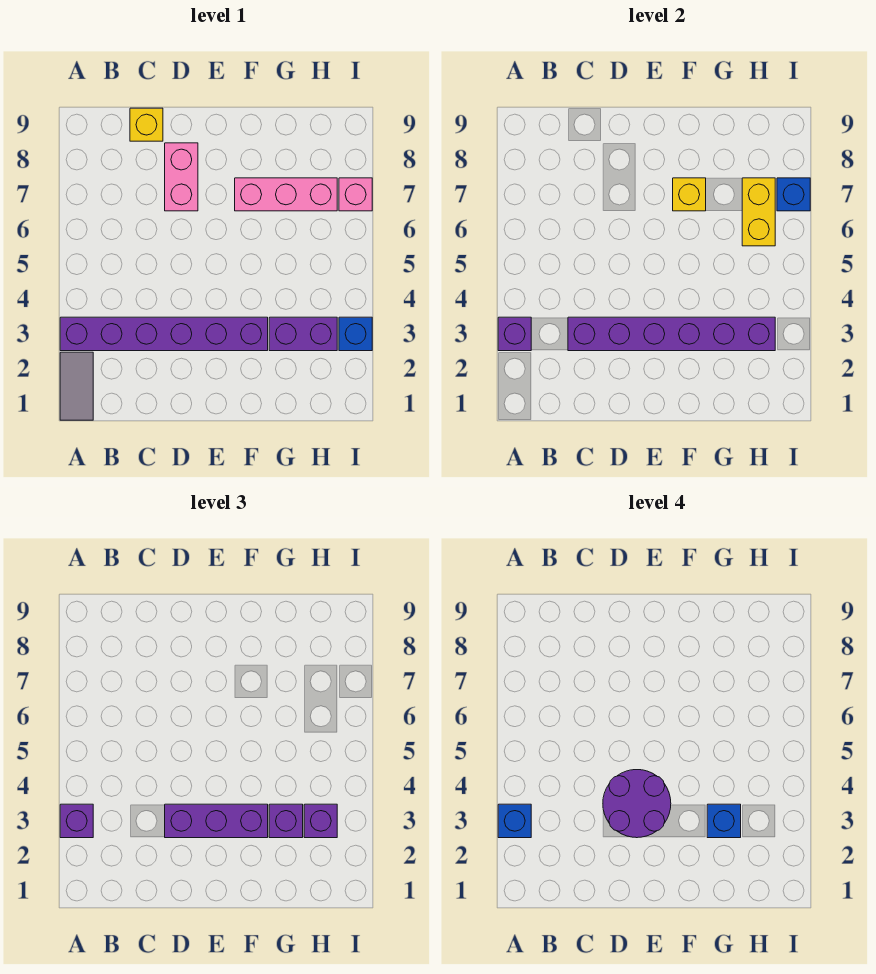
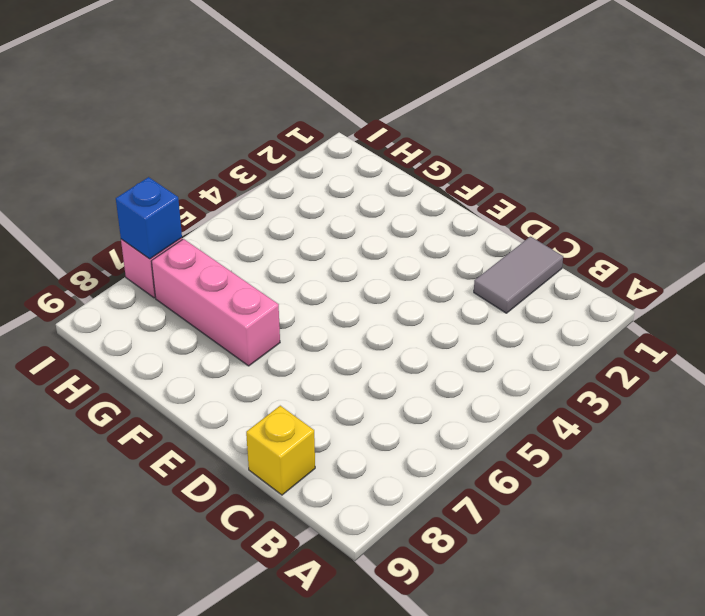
grey tile C1:C2 level 1 -> grey tile A1:A2 level 1
none -> purple brick A3:F3 level 1
none -> pink brick D7:D8 level 1
none -> purple brick G3:H3 level 1

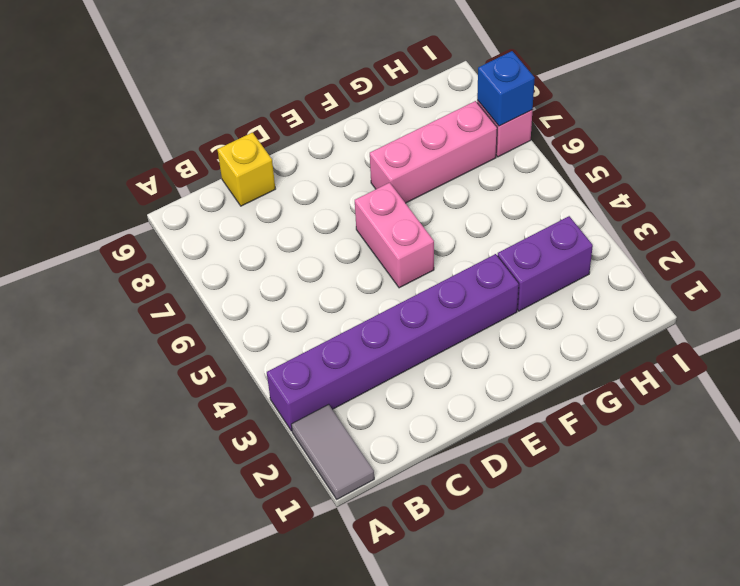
pink brick E5:E6 level 1 -> pink brick D7:D8 level 1
none -> blue brick I3 level 1
none -> purple brick A3 level 2
none -> purple brick C3:H3 level 2

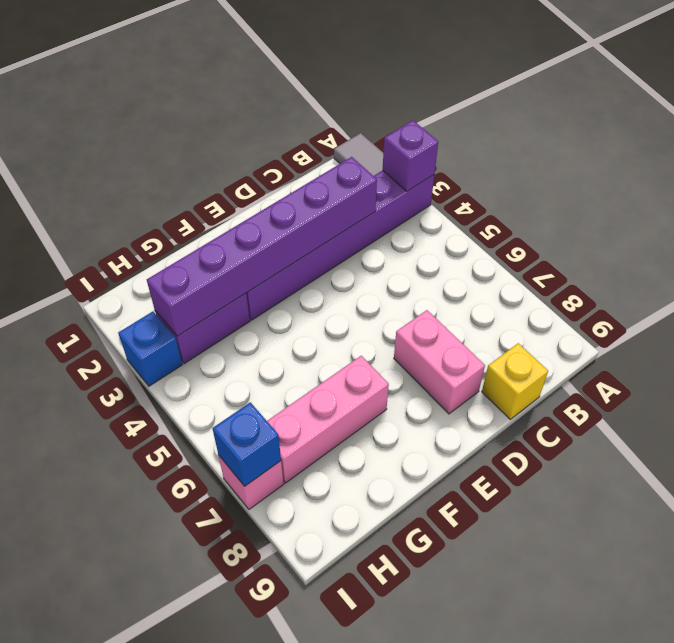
none -> yellow brick F7 level 2
none -> yellow brick H6:H7 level 2
none -> purple brick A3 level 3

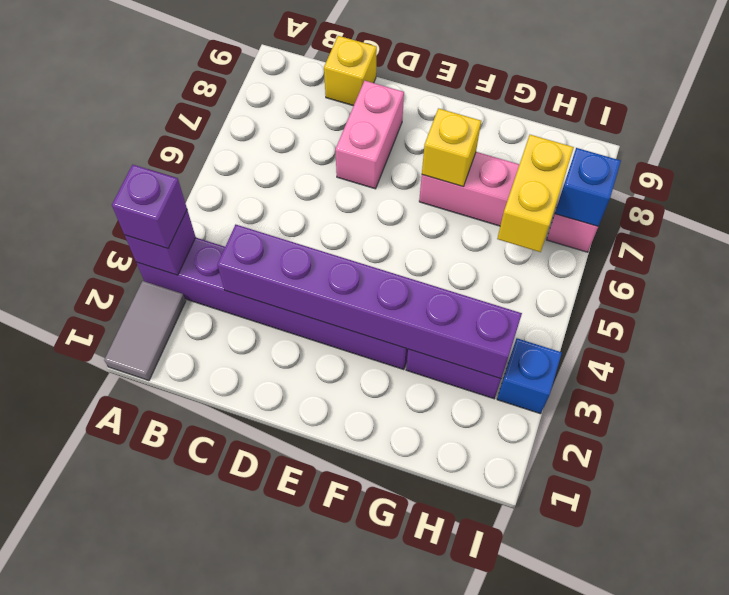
none -> purple brick D3:F3 level 3
none -> purple brick G3 level 3
none -> purple brick H3 level 3

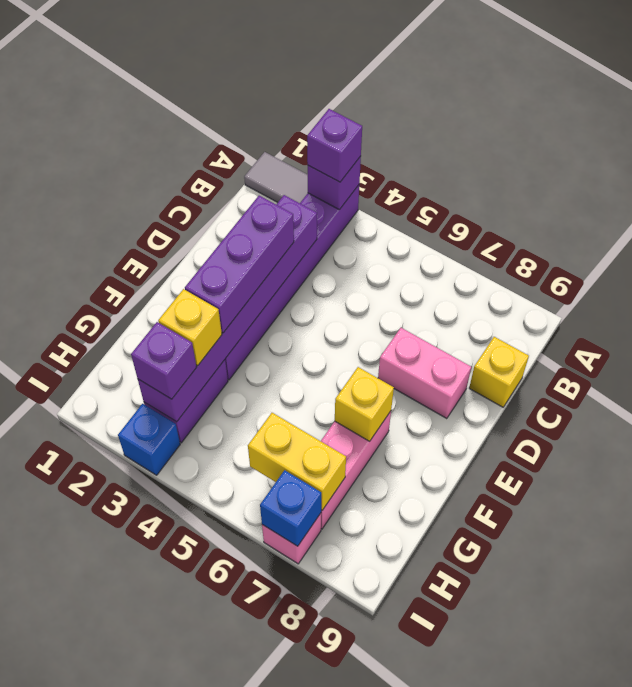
yellow brick G3 level 3 -> purple brick G3 level 3
none -> blue brick A3 level 4
none -> purple round brick D3:E4 level 4
none -> blue brick G3 level 4

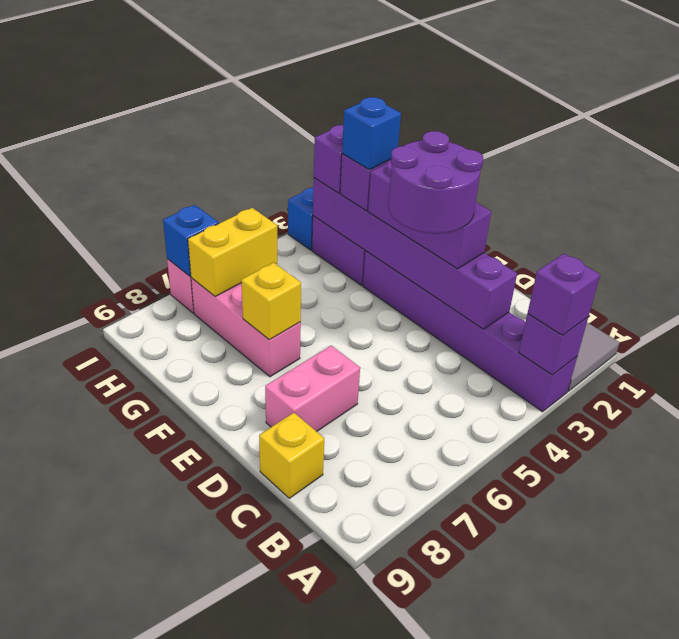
none -> blue brick A3 level 4

